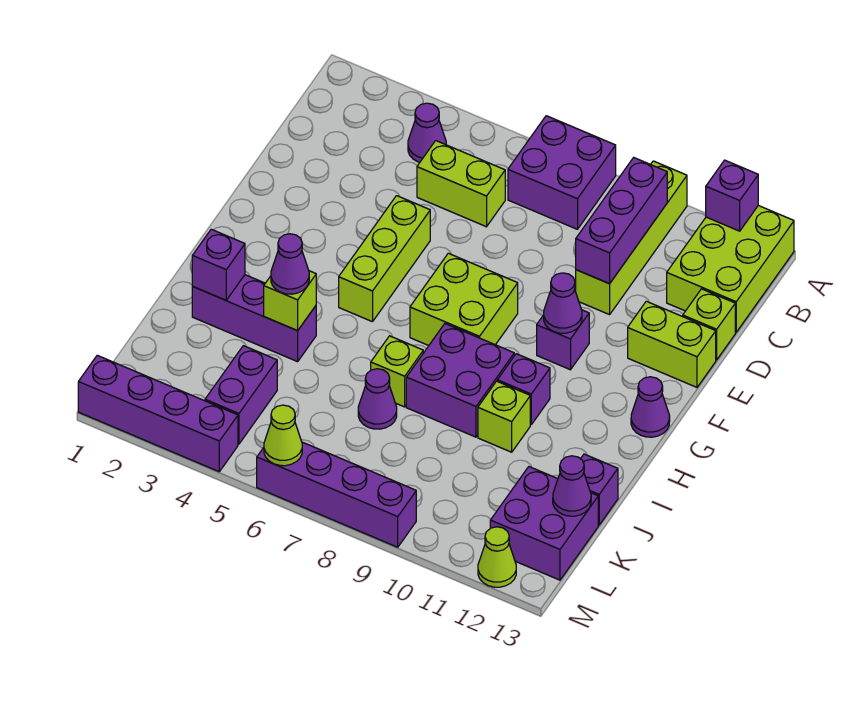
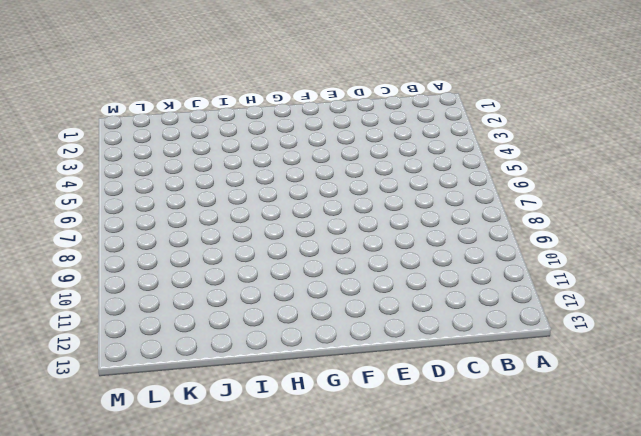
none -> purple brick A7:B8 level 1
none -> lime brick A10:D10 level 1
none -> lime brick A12:C13 level 1
none -> purple cone B4 level 1

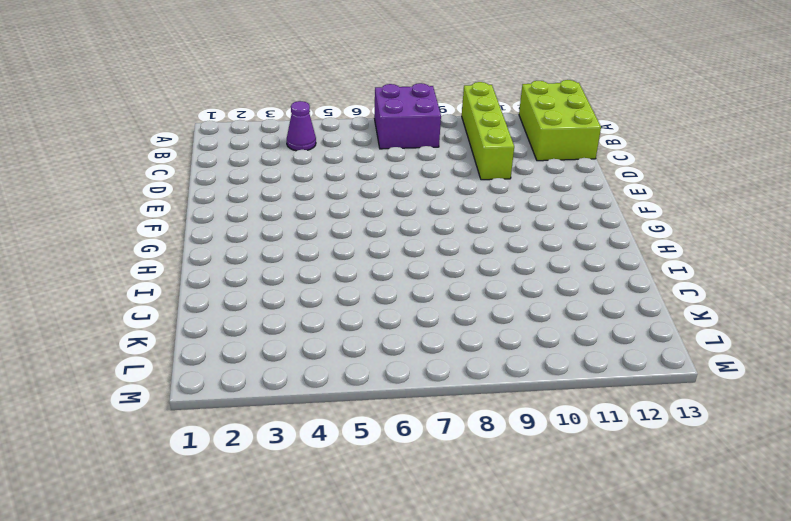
none -> lime brick C5:C6 level 1
none -> lime brick D13 level 1
none -> lime brick E5:G5 level 1
none -> lime brick E12:E13 level 1

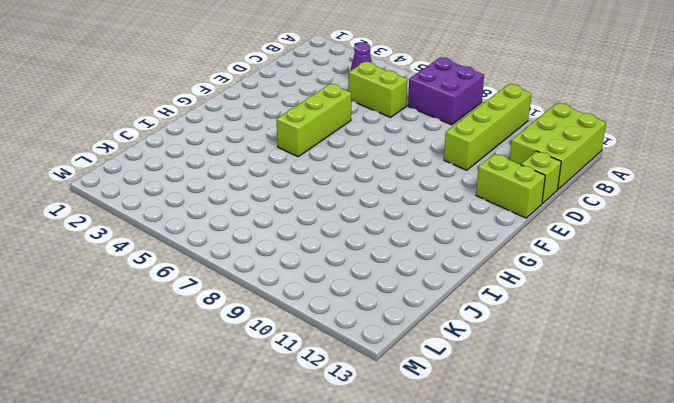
none -> lime brick F7:G8 level 1
none -> purple brick F10 level 1
none -> purple cone G13 level 1
none -> purple brick H8:I9 level 1

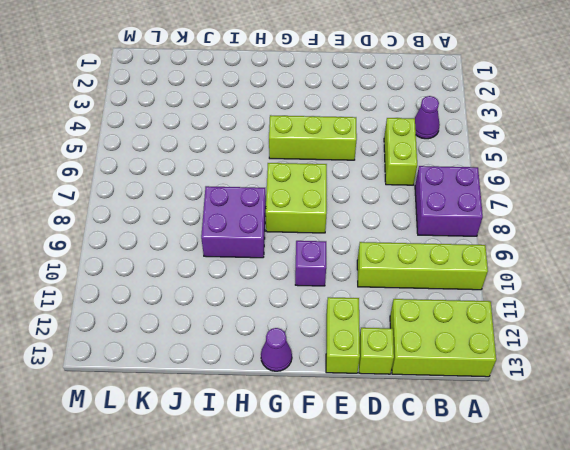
none -> purple brick H10 level 1
none -> purple brick I2:I4 level 1
none -> lime brick I7 level 1
none -> lime brick I10 level 1

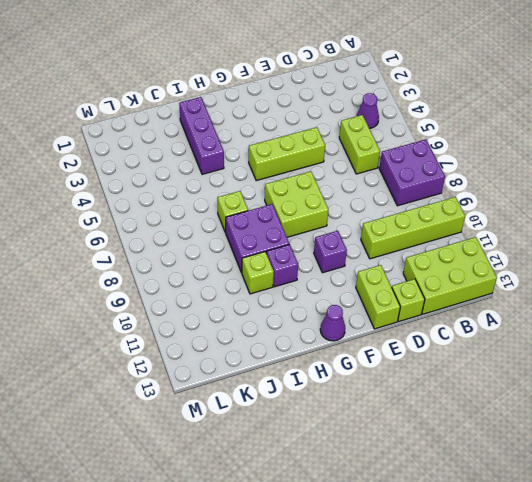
none -> purple cone J7 level 1
none -> purple brick J13 level 1
none -> purple brick K4:L4 level 1
none -> purple brick K12:L13 level 1

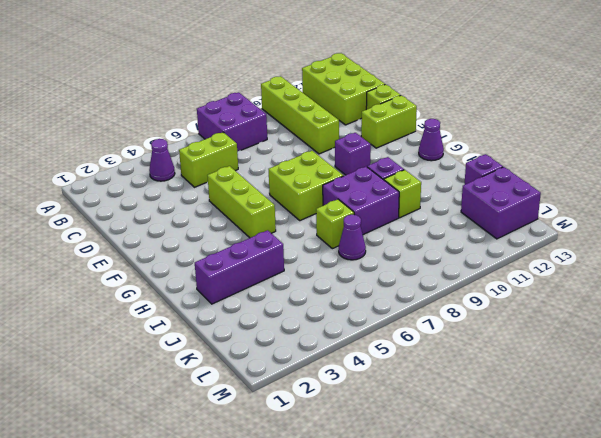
none -> purple brick K4:L4 level 1
none -> purple brick M1:M4 level 1
none -> purple brick M6:M9 level 1
none -> lime cone M12 level 1

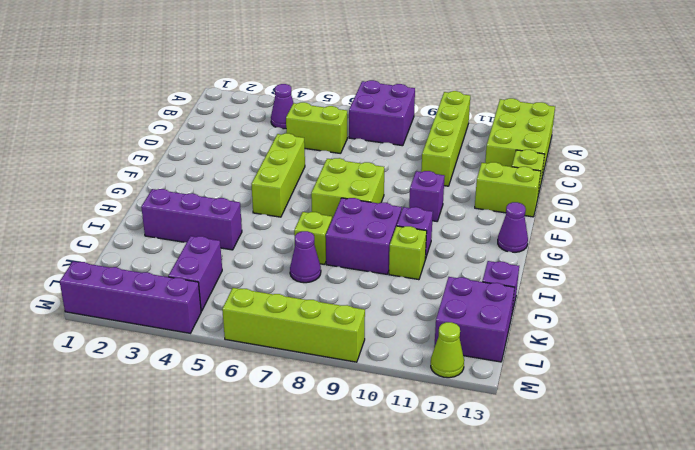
lime brick M6:M9 level 1 -> purple brick M6:M9 level 1
none -> purple brick A12 level 2
none -> purple brick B10:D10 level 2
none -> purple cone F10 level 2
none -> purple brick I2 level 2

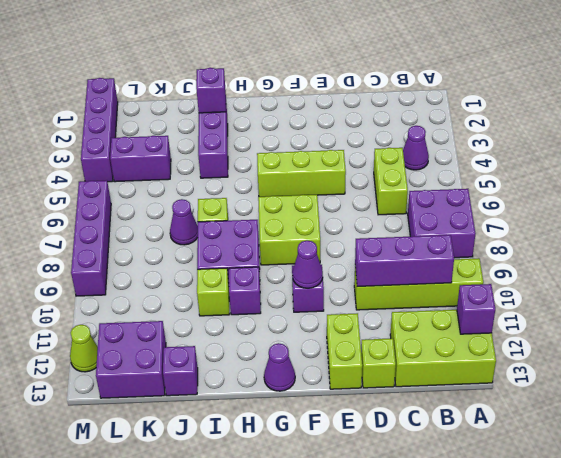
none -> lime brick I4 level 2
none -> purple cone K13 level 2
none -> lime cone M6 level 2
none -> purple cone I4 level 3

